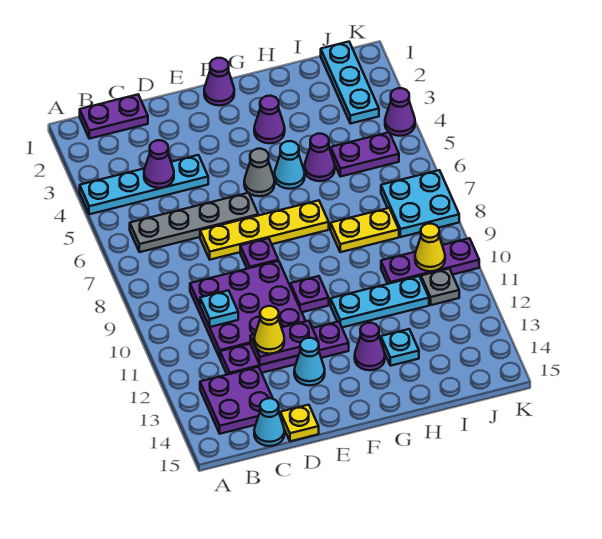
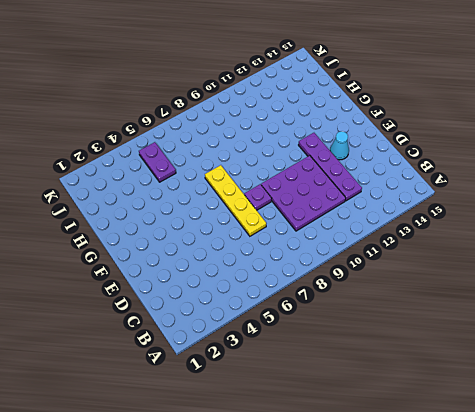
none -> cyan plate A4:D4 level 1
none -> purple plate B1:C1 level 1
none -> grey plate B6:E6 level 1
none -> purple plate B13:C14 level 1

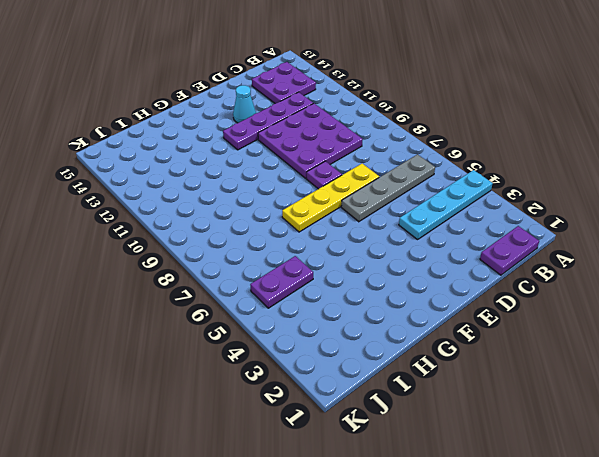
none -> cyan cone C15 level 1
none -> yellow plate D15 level 1
none -> purple cone F1 level 1
none -> grey cone F5 level 1

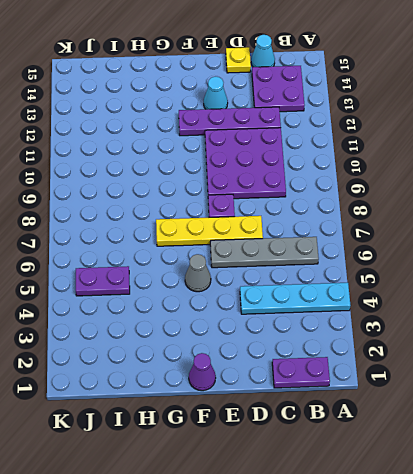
none -> purple plate F10 level 1
none -> purple cone G3 level 1
none -> cyan cone G5 level 1
none -> cyan plate G11:I11 level 1

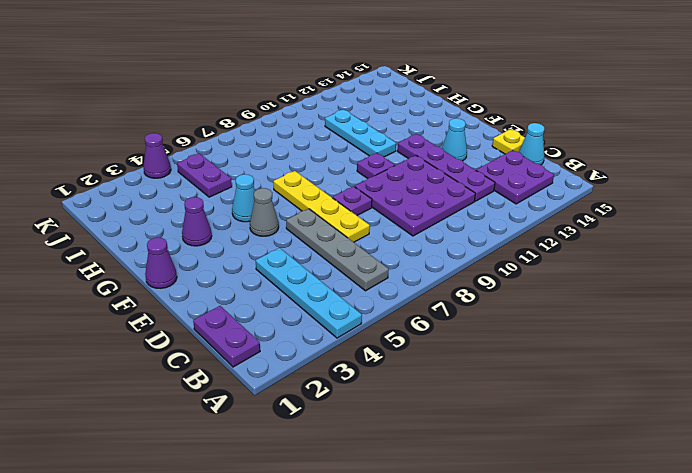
none -> purple cone G13 level 1
none -> purple cone H5 level 1
none -> yellow plate H8:I8 level 1
none -> cyan plate H13 level 1

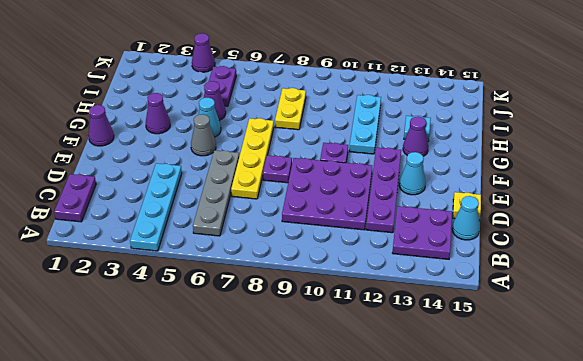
none -> purple plate I10:K10 level 1
none -> cyan plate J1:J3 level 1
none -> cyan plate J7:K8 level 1
none -> grey plate J11 level 1

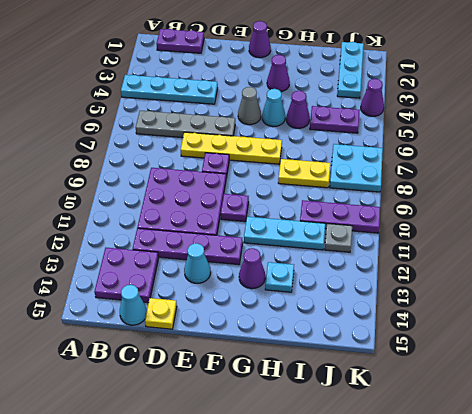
none -> purple cone C4 level 2
none -> cyan plate C10 level 2
none -> purple plate D12:E12 level 2
none -> yellow cone J10 level 2

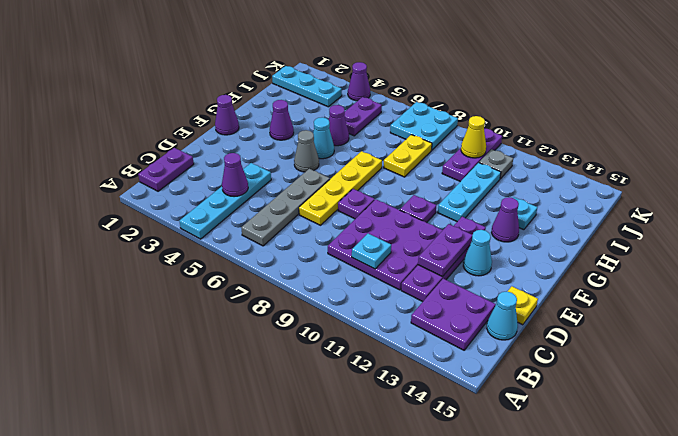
none -> yellow cone D12 level 3

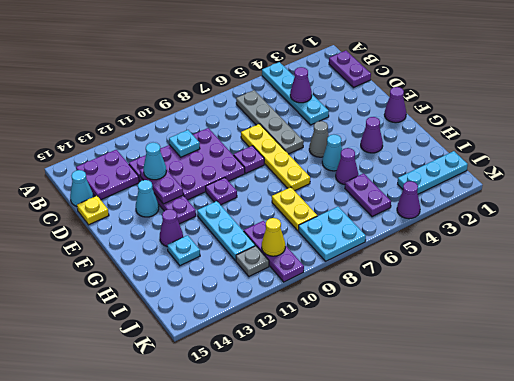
cyan cone D12 level 3 -> yellow cone D12 level 3

